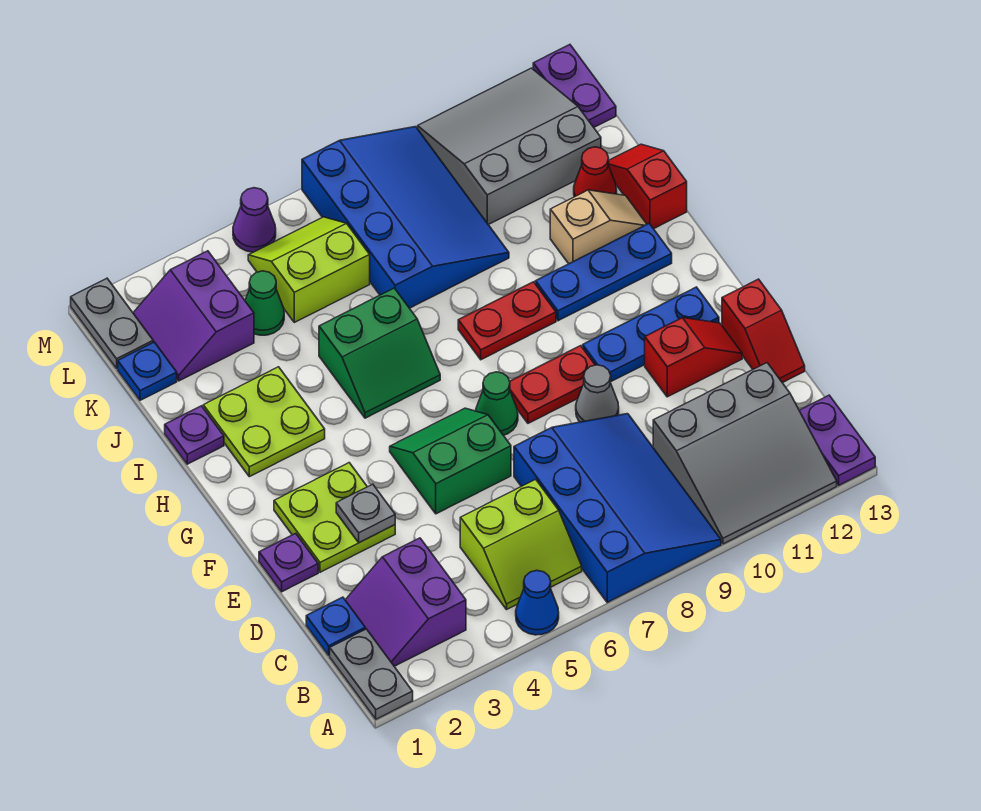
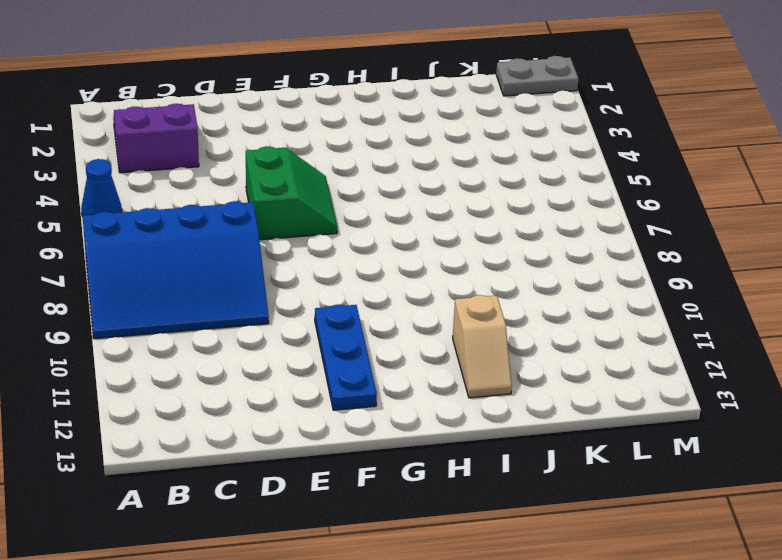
none -> grey plate A1:B1 level 1
none -> grey slope A10:C12 level 1 top C
none -> purple plate A13:B13 level 1
none -> lime slope B5:C6 level 1 top C

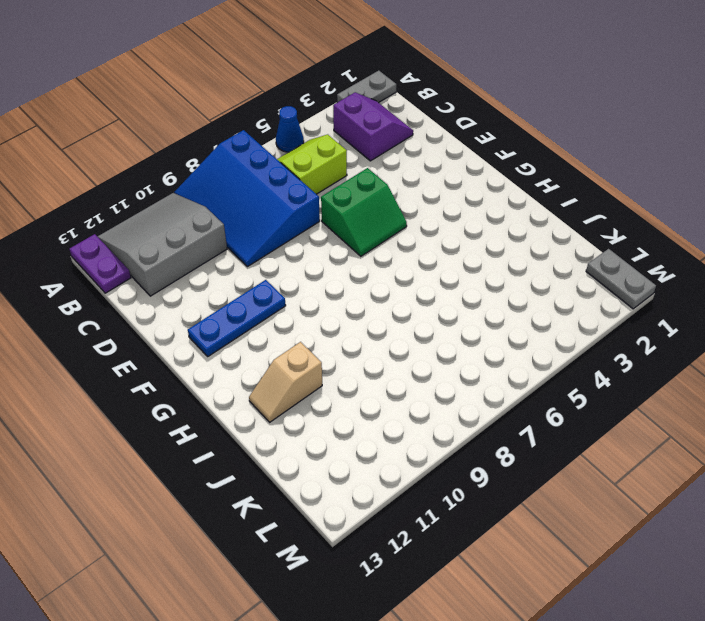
grey plate A1:A2 level 1 -> grey plate A1:B1 level 1
none -> blue plate C1 level 1
none -> red slope D13:E13 level 1 top E
none -> purple plate E1 level 1
none -> lime plate E2:F3 level 1

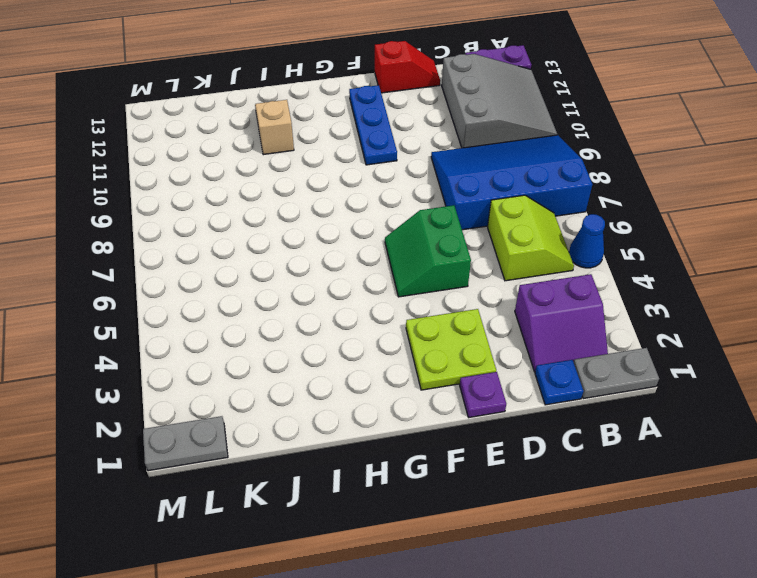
none -> grey cone E9 level 1
none -> red slope E11:E12 level 1 top 11
none -> green cone F7 level 1
none -> red plate F8:F9 level 1

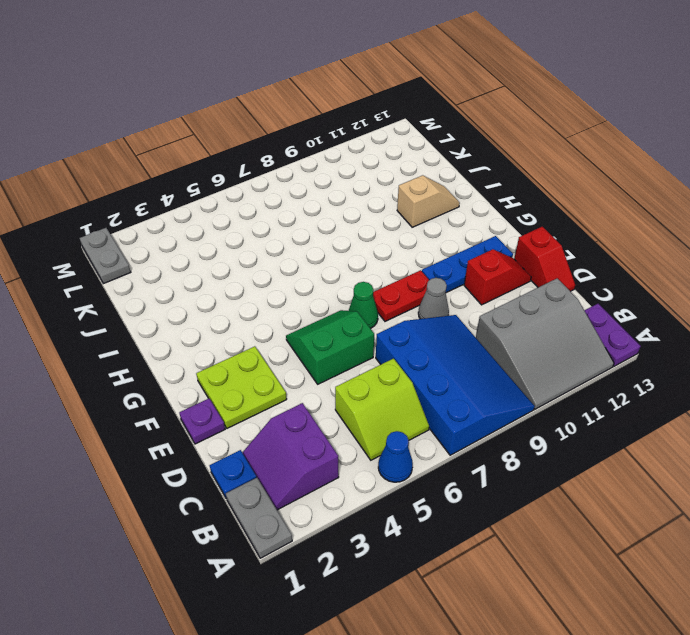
none -> lime plate H2:I3 level 1
none -> green slope H5:I6 level 1 top I
none -> red plate H8:H9 level 1
none -> blue plate H10:H12 level 1

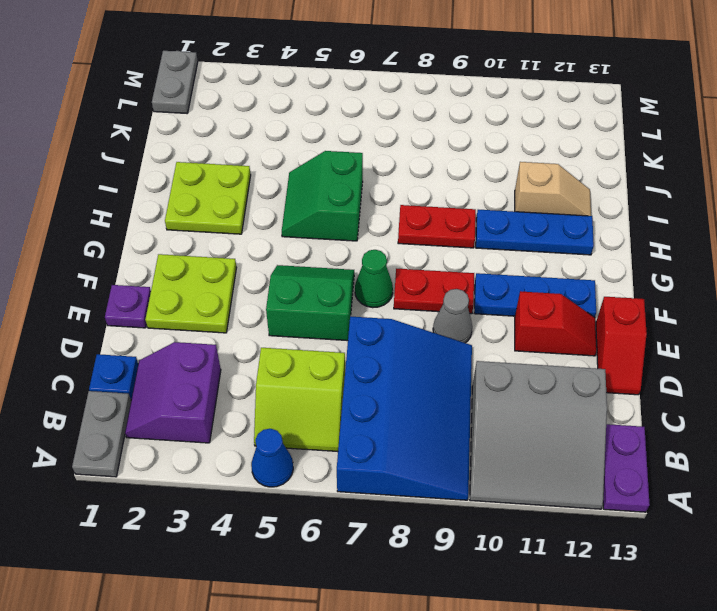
green slope H5:I6 level 1 top 6 -> green slope H5:I6 level 1 top I
none -> purple plate I1 level 1
none -> red slope I13:J13 level 1 top I
none -> blue slope J7:M9 level 1 top 7
none -> red cone J12 level 1

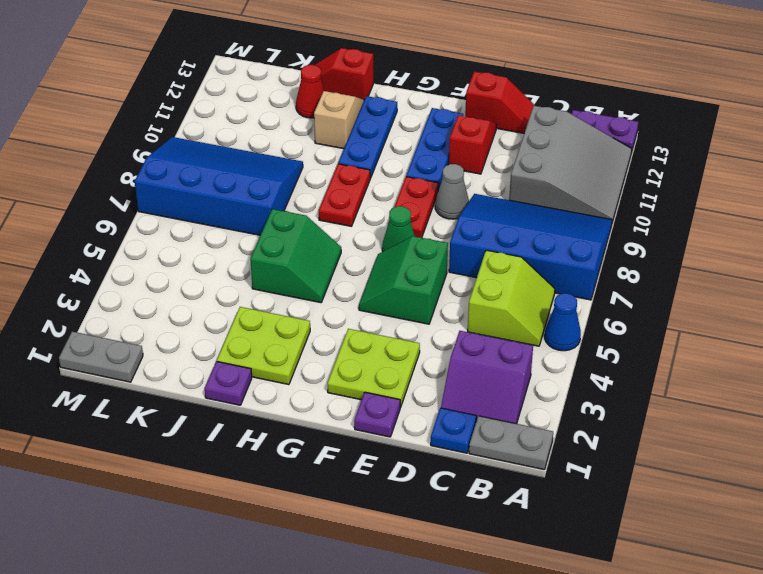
none -> blue plate K1 level 1
none -> purple slope K2:L3 level 1 top 3
none -> green cone K4 level 1
none -> lime slope K5:L6 level 1 top K

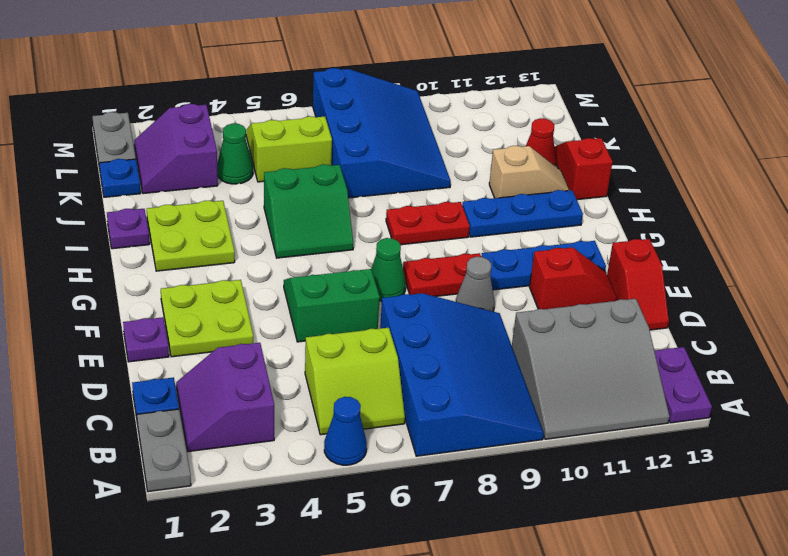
none -> grey slope K10:M12 level 1 top K
none -> purple plate L13:M13 level 1
none -> purple cone M5 level 1
none -> grey plate E3 level 2

